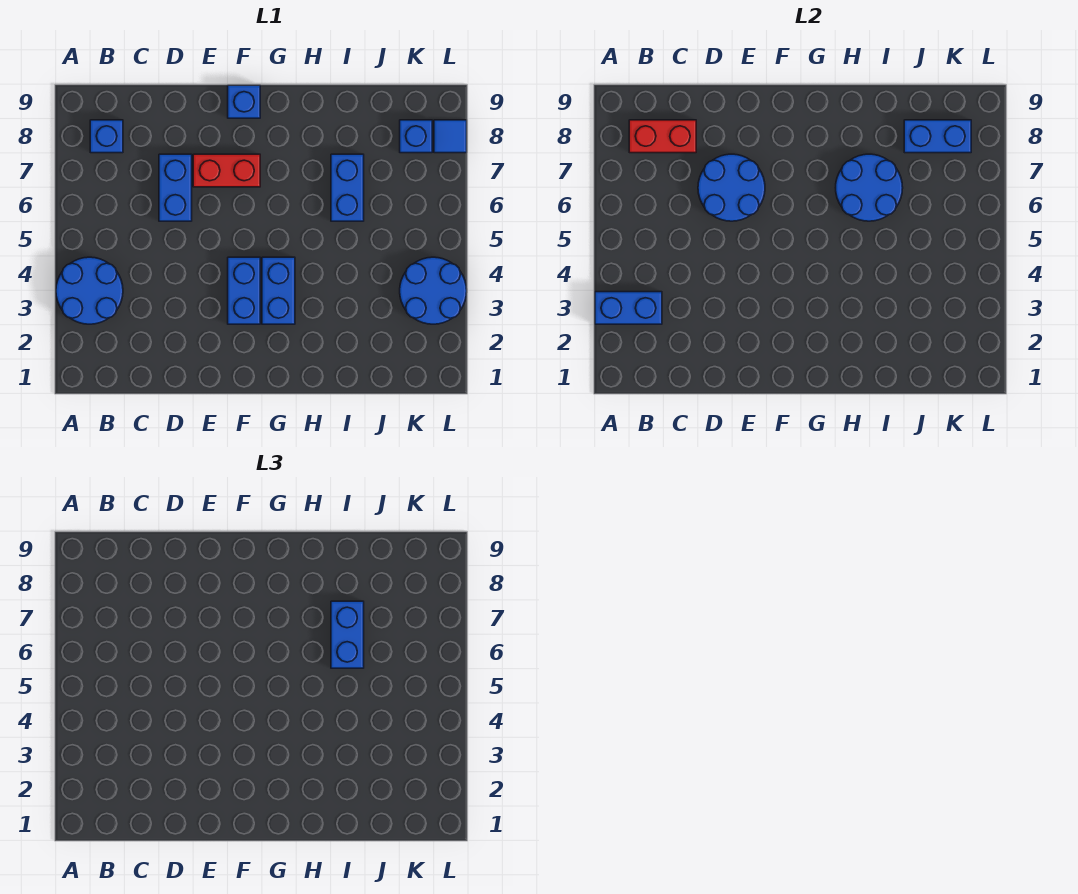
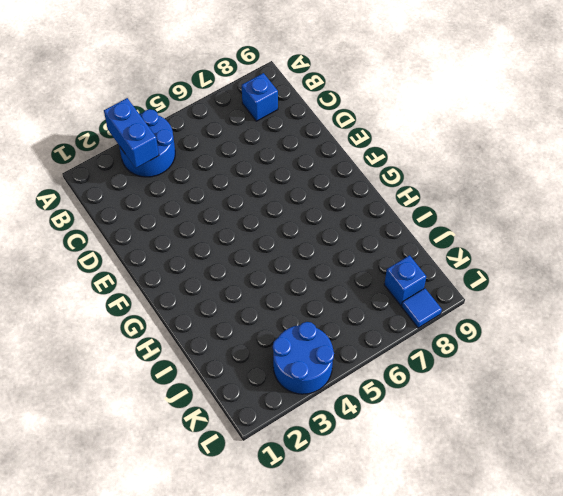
none -> blue brick D6:D7 level 1
none -> red brick E7:F7 level 1
none -> blue brick F3:F4 level 1

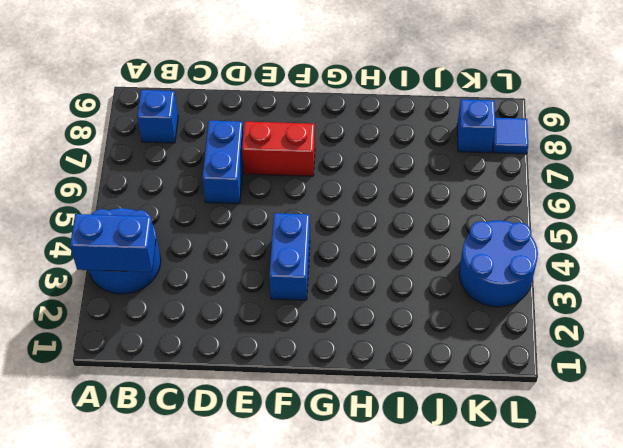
none -> blue brick F9 level 1
none -> blue brick G3:G4 level 1
none -> blue brick I6:I7 level 1

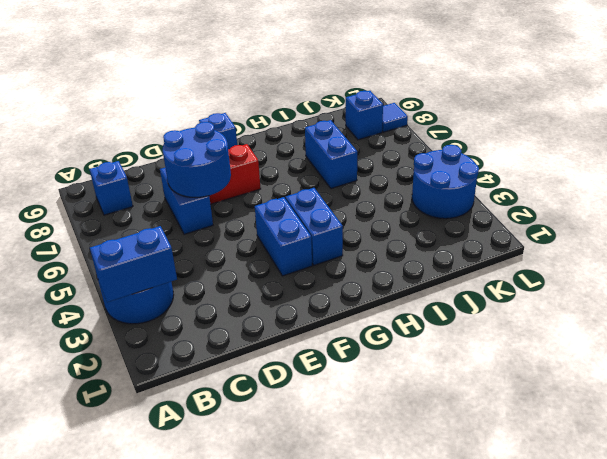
none -> red brick B8:C8 level 2
none -> blue round brick H6:I7 level 2
none -> blue brick J8:K8 level 2

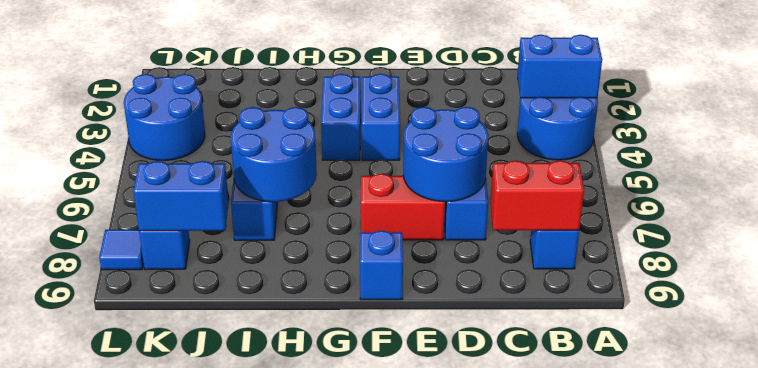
none -> blue brick I6:I7 level 3

